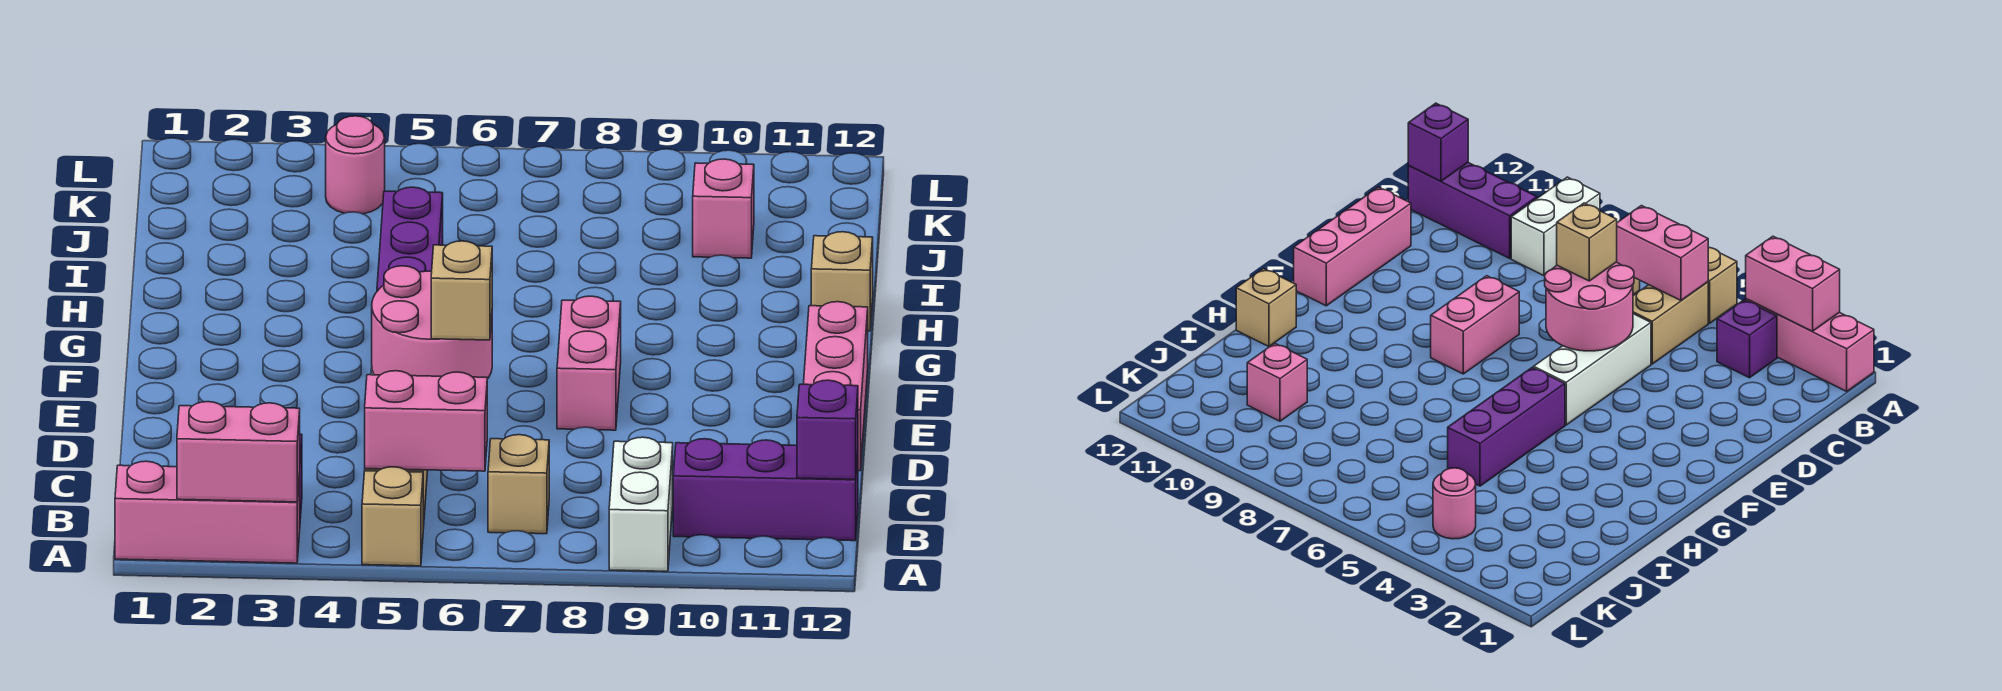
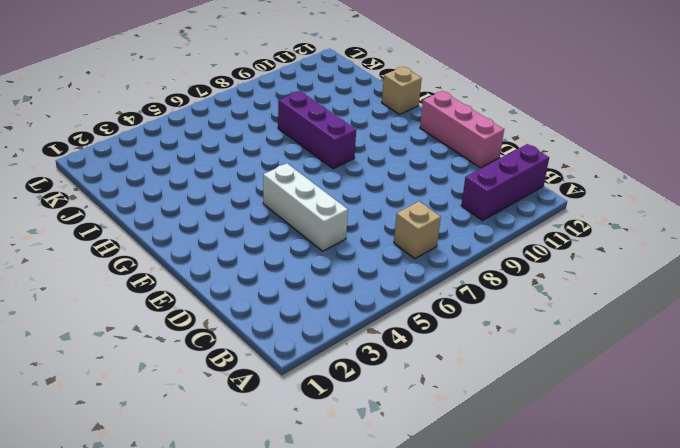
purple brick G8:I8 level 1 -> purple brick G5:I5 level 1
none -> pink brick A1:A3 level 1
none -> tan brick A5 level 1
none -> white brick A9:B9 level 1

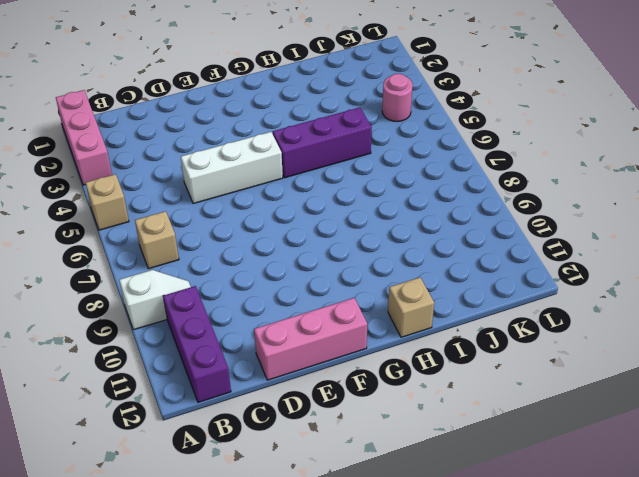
white slope A9:B9 level 1 top A -> white brick A9:B9 level 1
none -> purple brick B3 level 1
none -> tan brick B5:C5 level 1
none -> pink brick E8:F8 level 1

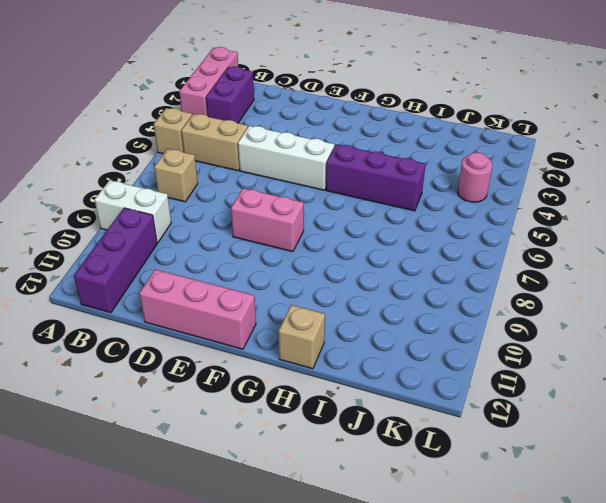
purple brick B2:B3 level 1 -> purple brick B3 level 1
none -> pink brick J10 level 1
none -> pink brick A2:A3 level 2
none -> pink brick B5:B6 level 2

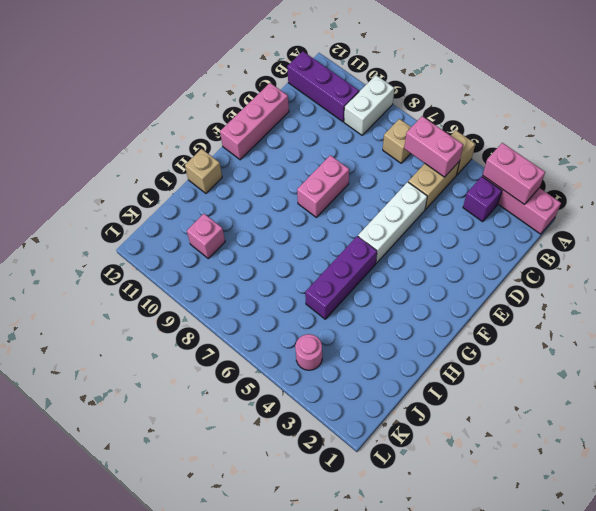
none -> purple brick B12 level 2
none -> pink round brick D5:E6 level 2
none -> tan brick D6 level 3

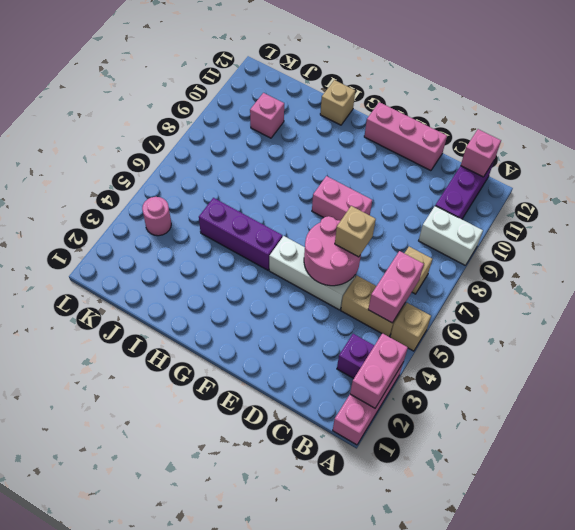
pink brick B12 level 2 -> purple brick B12 level 2

